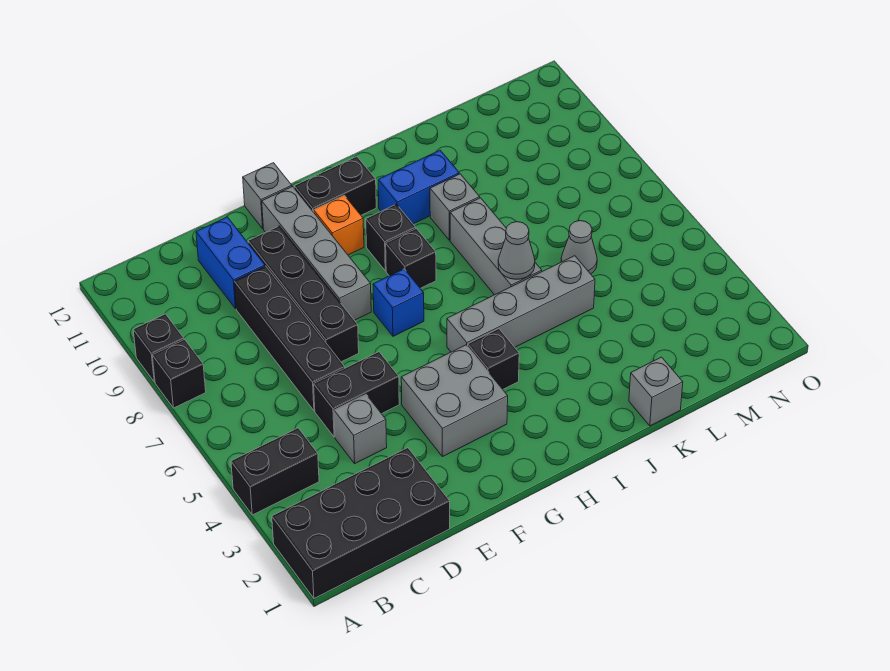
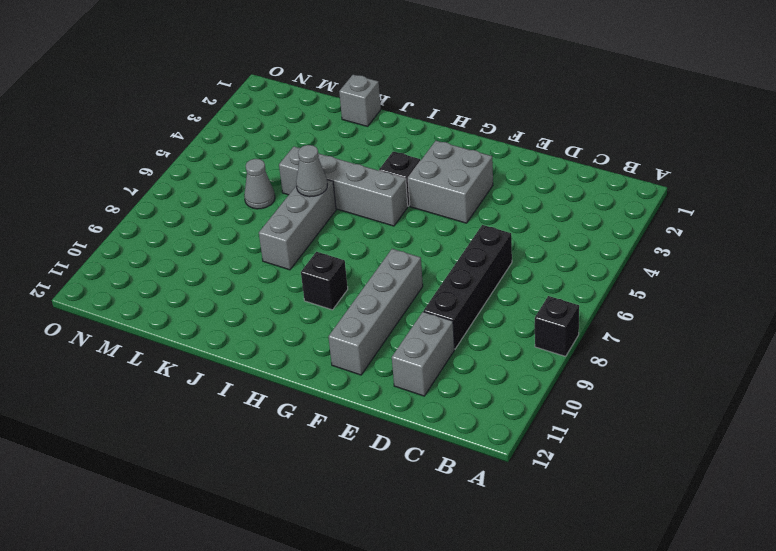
grey brick D10:D11 level 1 -> blue brick D10:D11 level 1
none -> black brick A1:D2 level 1
none -> black brick A4:B4 level 1
none -> black brick A9 level 1

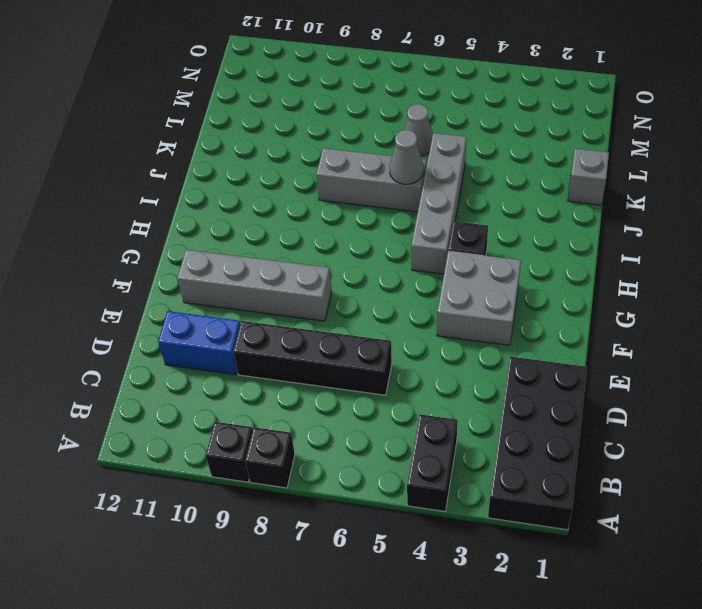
none -> grey brick D4 level 1
none -> black brick D5:E5 level 1
none -> black brick E7:E10 level 1

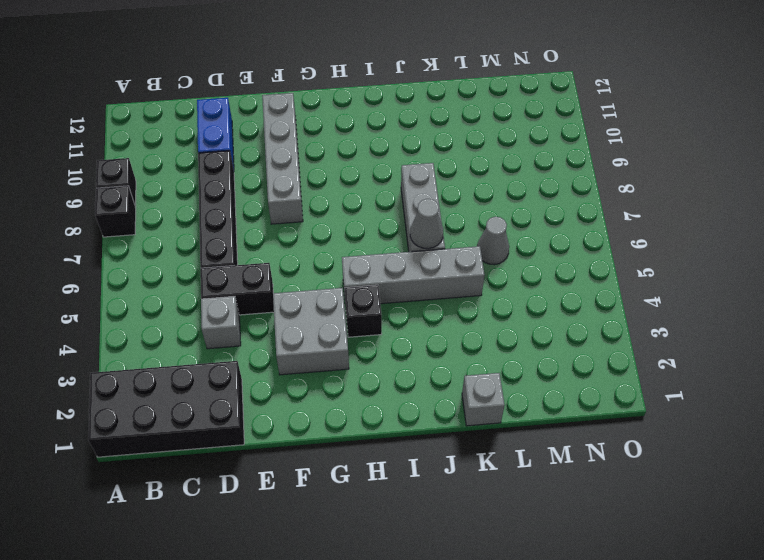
none -> black brick A4:B4 level 1
none -> black brick E7:E10 level 1
none -> grey brick F12 level 1

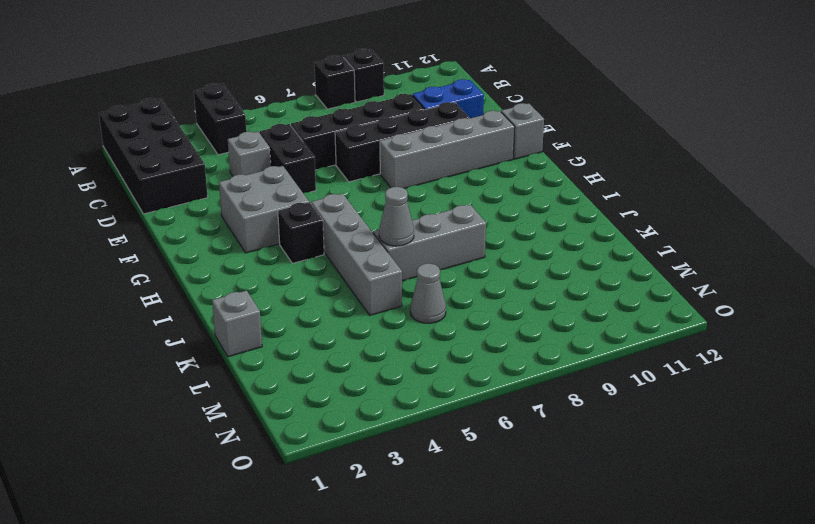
none -> blue brick G7 level 1
none -> orange brick G10 level 1
none -> black brick G11:H11 level 1

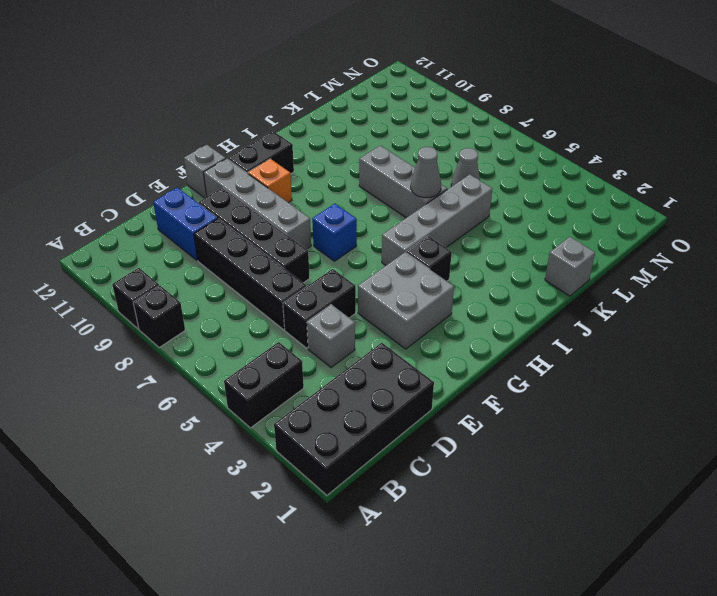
none -> black brick H8 level 1
none -> black brick H9 level 1
none -> blue brick I10:J10 level 1

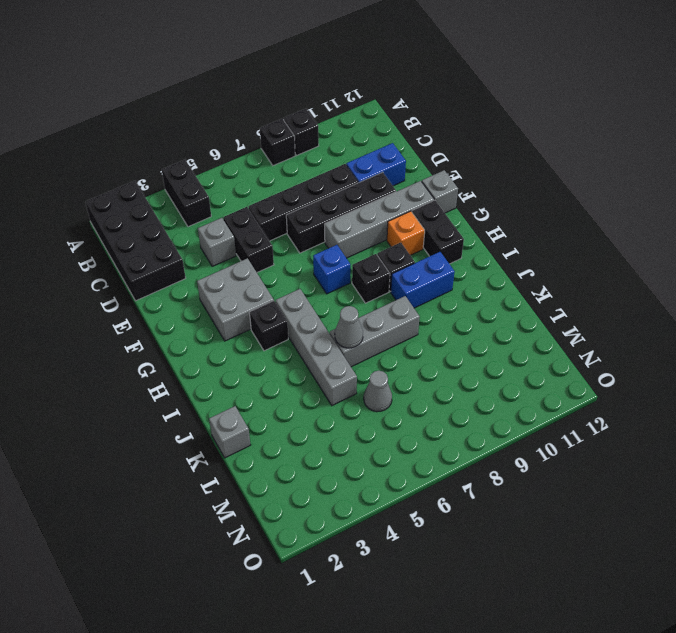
blue brick I9:I10 level 1 -> blue brick I10:J10 level 1
none -> grey brick J9 level 1

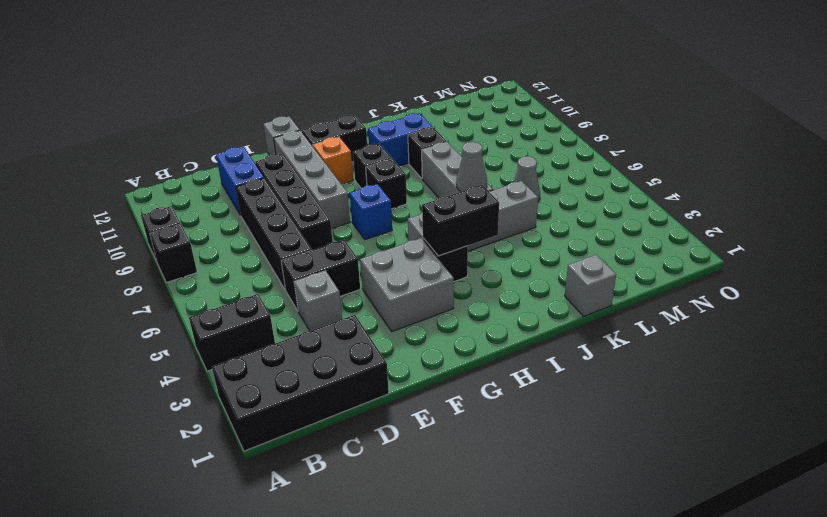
black brick H4:I4 level 2 -> none
black brick J9 level 1 -> grey brick J9 level 1

